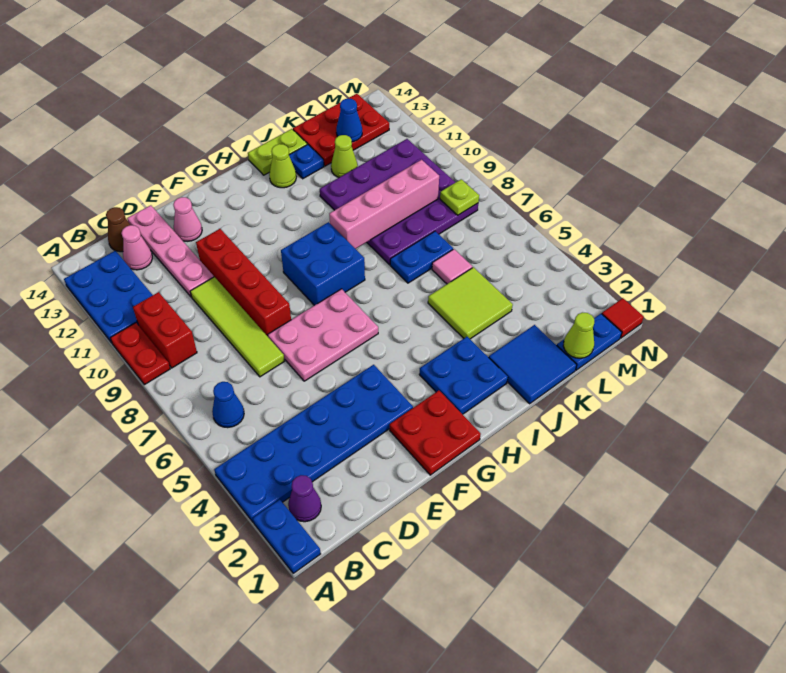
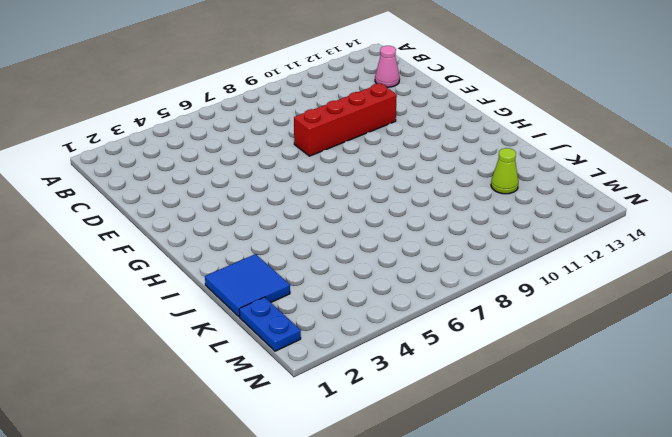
none -> blue plate A1:A2 level 1
none -> blue plate A3:F4 level 1
none -> red plate A9:A10 level 1
none -> blue plate A11:B13 level 1

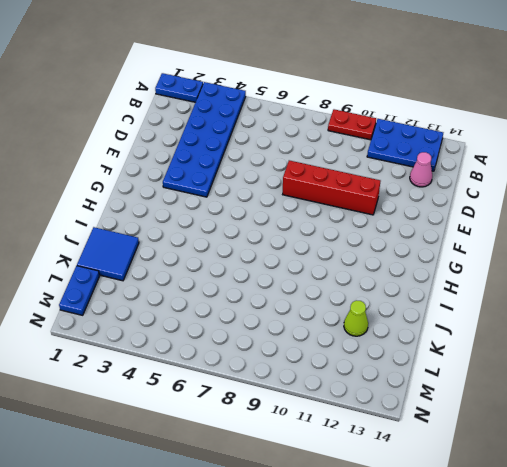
none -> purple cone B2 level 1
none -> blue cone B6 level 1
none -> red brick B9:B10 level 1
none -> brown cone C14 level 1

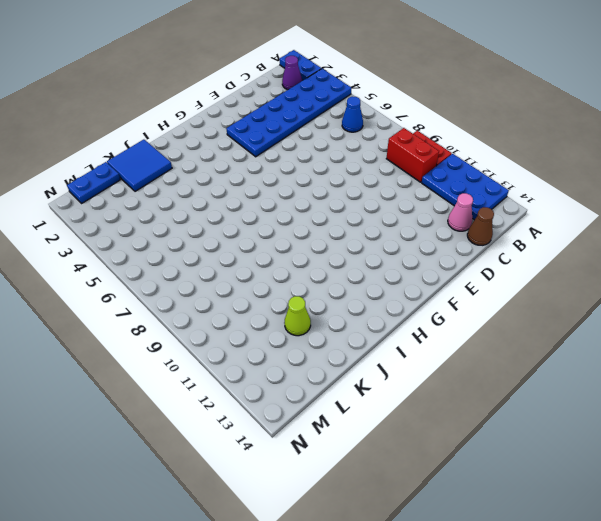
none -> lime tile D7:D10 level 1
none -> pink plate D11:D14 level 1
none -> pink plate E6:G7 level 1
none -> red brick E8:E11 level 1

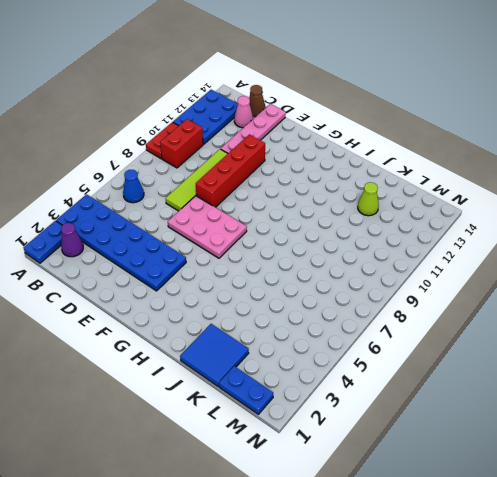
none -> pink cone E13 level 1
none -> red plate F1:G2 level 1
none -> blue brick G8:H9 level 1
none -> blue plate H2:I3 level 1

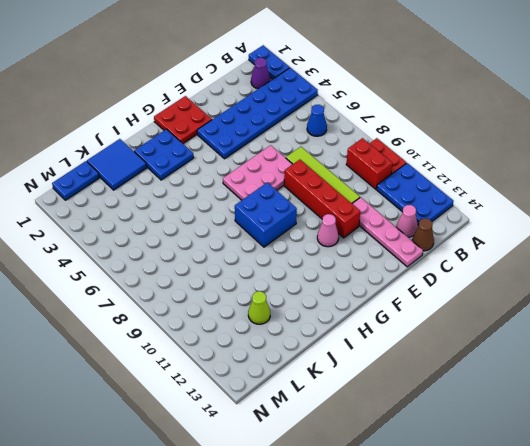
pink cone F11 level 1 -> pink cone E13 level 1
none -> lime cone I13 level 1
none -> lime plate I14:J14 level 1
none -> lime tile J4:K5 level 1
none -> blue plate J7:K7 level 1

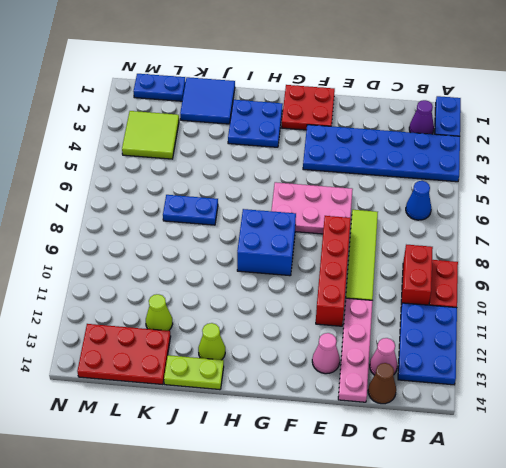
lime tile L3:M4 level 1 -> lime tile J4:K5 level 1
none -> purple plate J8:M11 level 1
none -> blue plate J13 level 1
none -> pink tile K6 level 1
none -> red tile N1 level 1

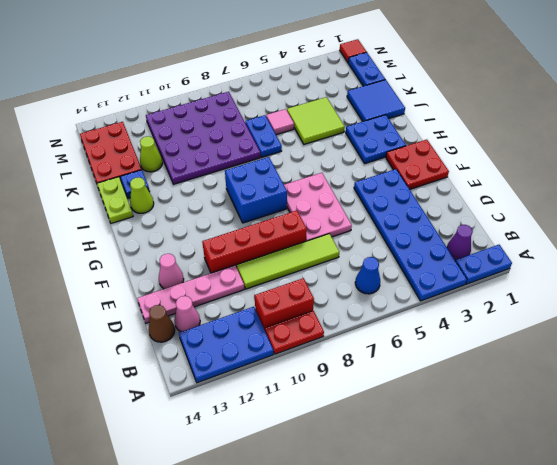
none -> pink brick I9:L9 level 2
none -> lime cone L1 level 2
none -> blue cone L13 level 2
none -> lime plate M8 level 2

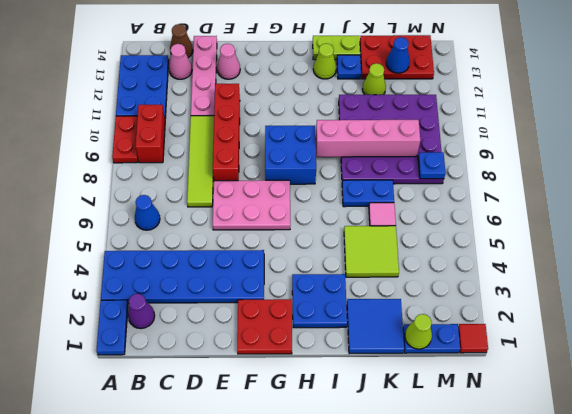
blue plate M8 level 2 -> lime plate M8 level 2

